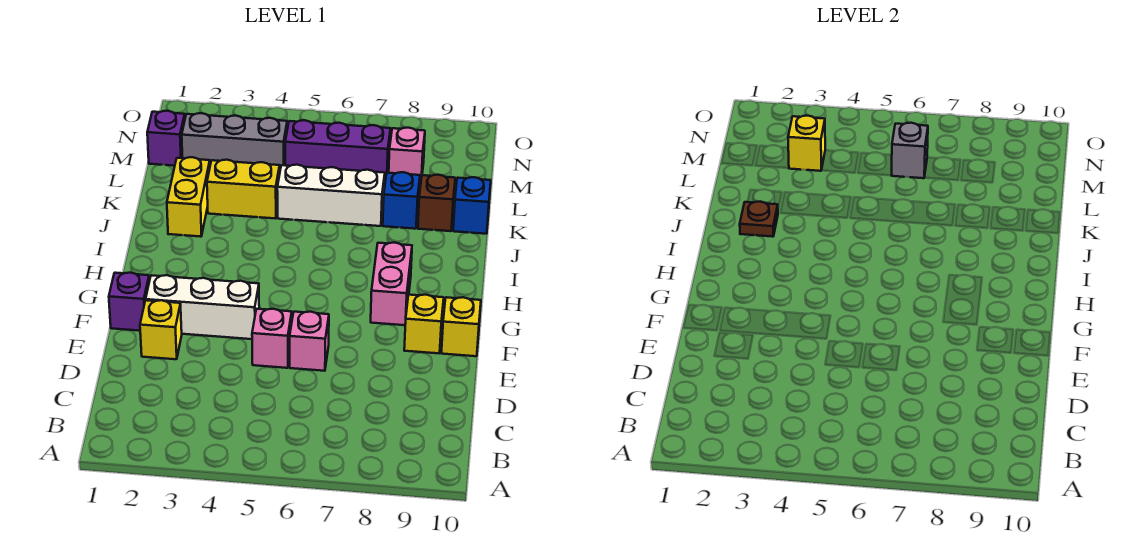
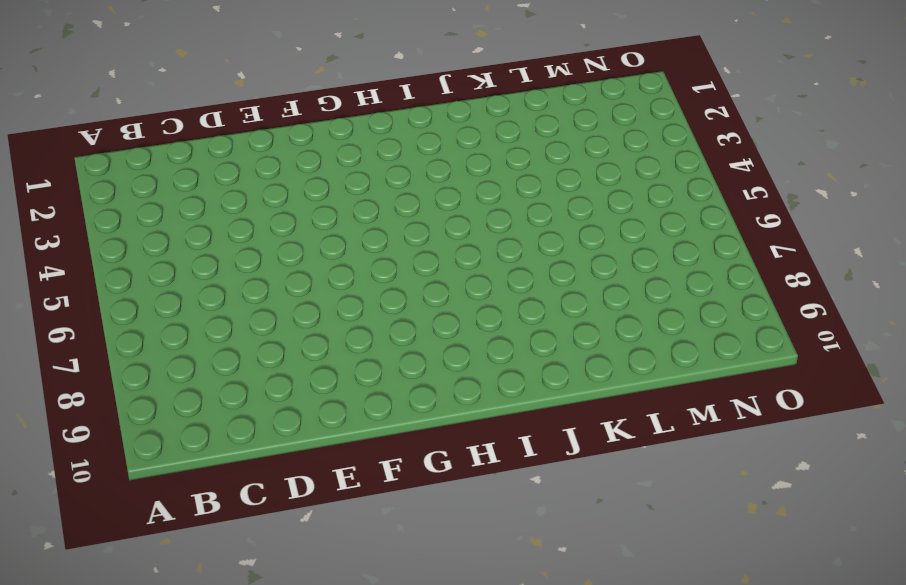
none -> yellow brick E2 level 1
none -> pink brick E5 level 1
none -> pink brick E6 level 1

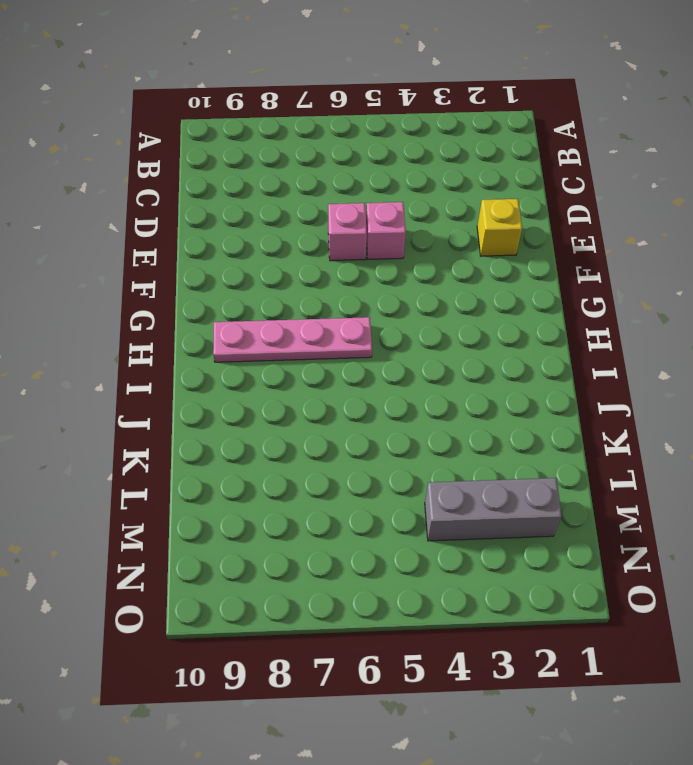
pink plate H6:H9 level 1 -> pink brick G8:H8 level 1
none -> purple brick F1 level 1
none -> white brick F2:F4 level 1
none -> yellow brick F9 level 1

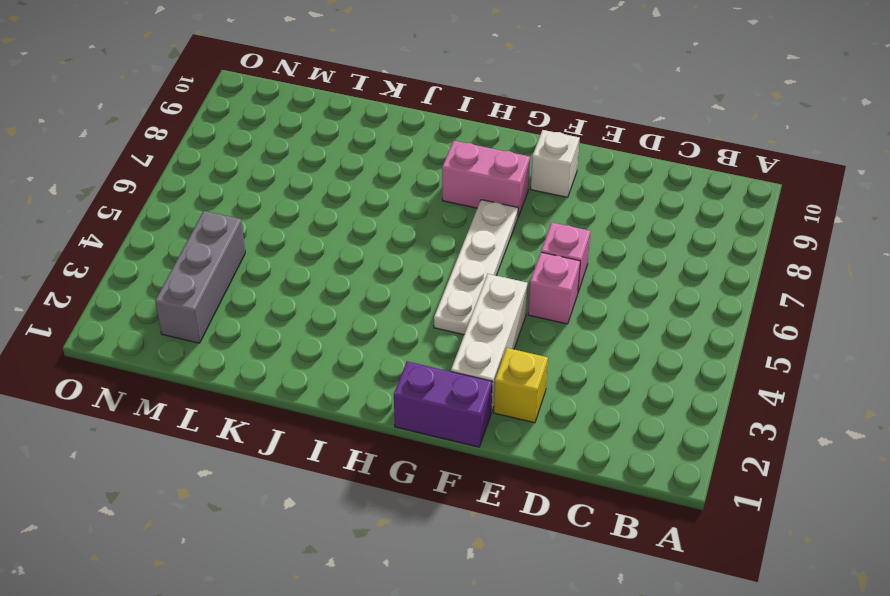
purple brick F1:G1 level 1 -> purple brick F1 level 1
white brick F9 level 1 -> yellow brick F9 level 1
white plate G4:G7 level 1 -> none
none -> yellow brick F10 level 1
none -> yellow brick J2:K2 level 1
none -> yellow brick K3:K4 level 1

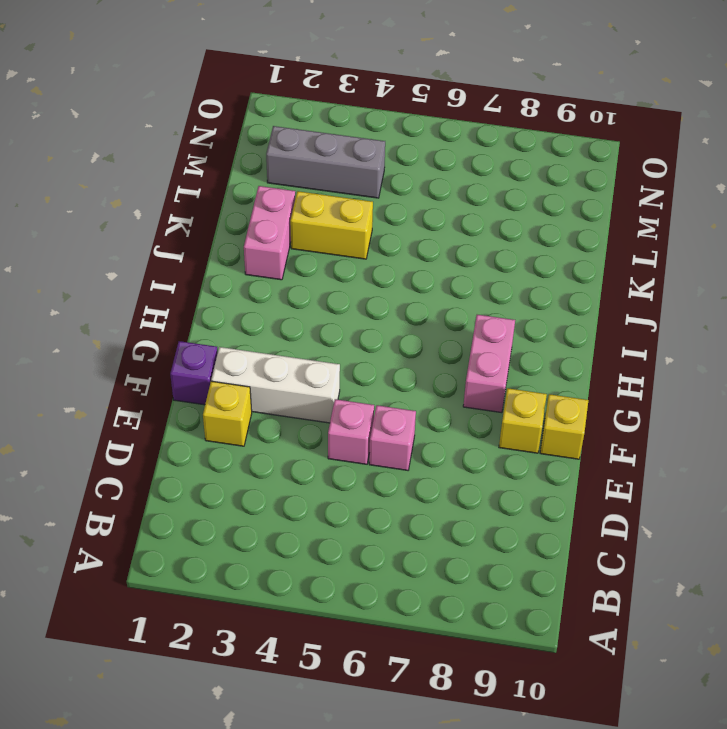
pink brick J2:K2 level 1 -> yellow brick J2:K2 level 1
none -> white brick K5:K7 level 1
none -> blue brick K8 level 1
none -> brown brick K9 level 1

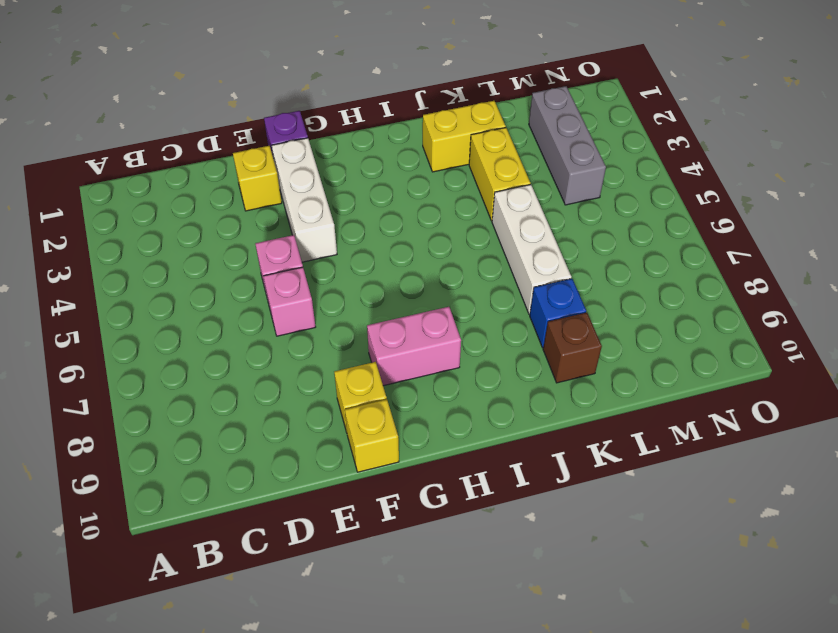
none -> blue brick K10 level 1
none -> purple brick M1 level 1
none -> purple brick M5:M7 level 1

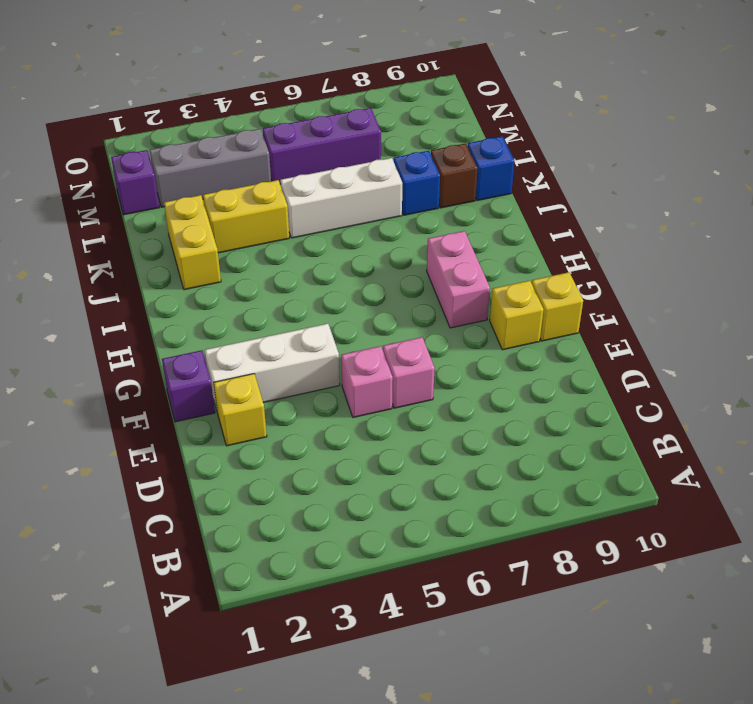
none -> pink brick M8 level 1
none -> brown plate J2 level 2
none -> yellow brick M3 level 2

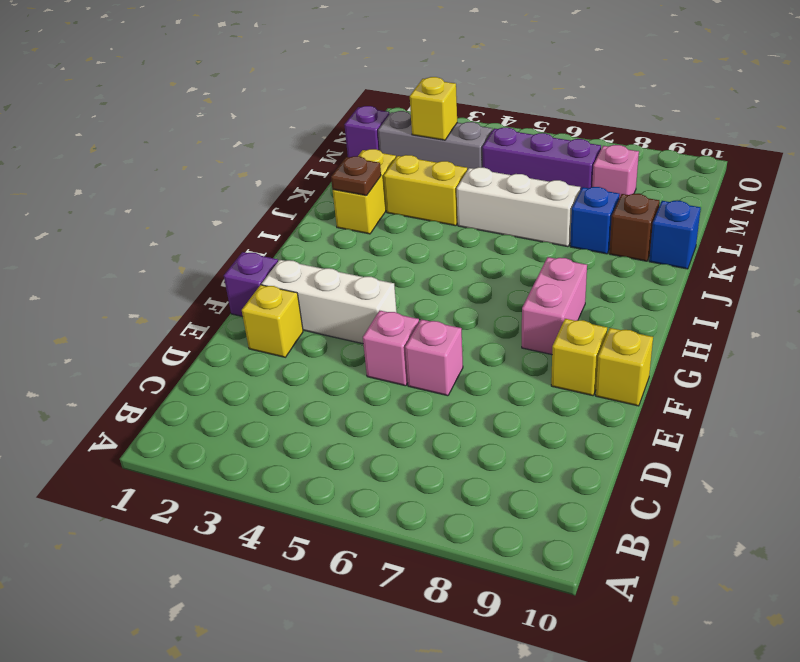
none -> grey brick M6 level 2

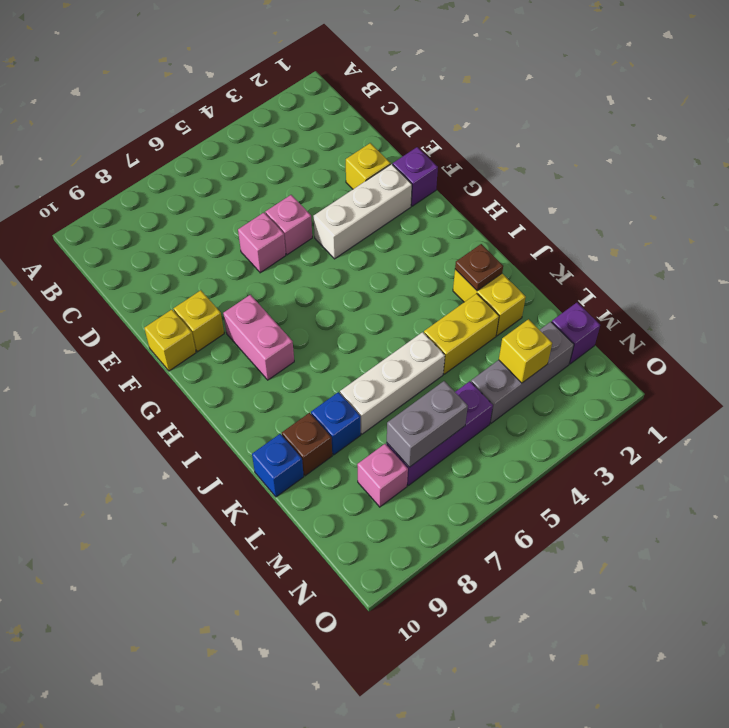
grey brick M6:M7 level 2 -> grey brick M6 level 2

